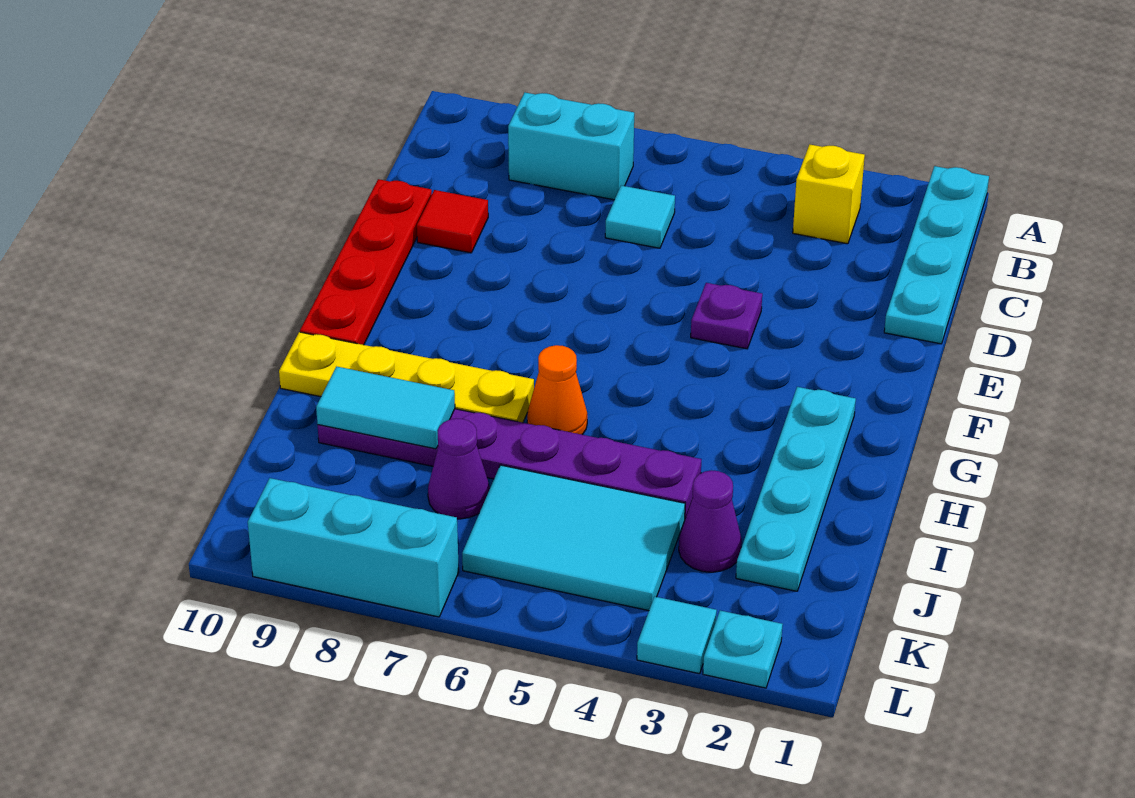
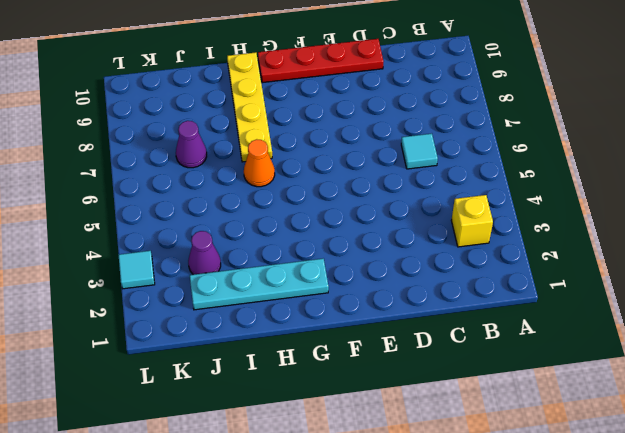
none -> cyan plate A1:D1 level 1
none -> cyan brick B7:B8 level 1
none -> red tile D9 level 1

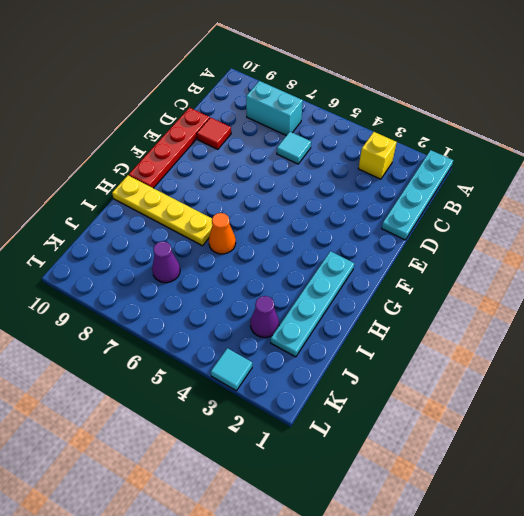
none -> purple plate E4 level 1
none -> purple plate I4:I9 level 1
none -> cyan tile J4:K6 level 1

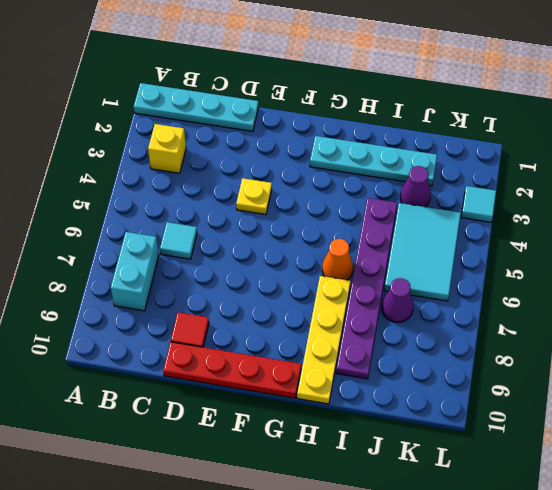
yellow plate E4 level 1 -> purple plate E4 level 1
none -> cyan plate L2 level 1
none -> cyan brick L7:L9 level 1
none -> cyan tile I8:I9 level 2

